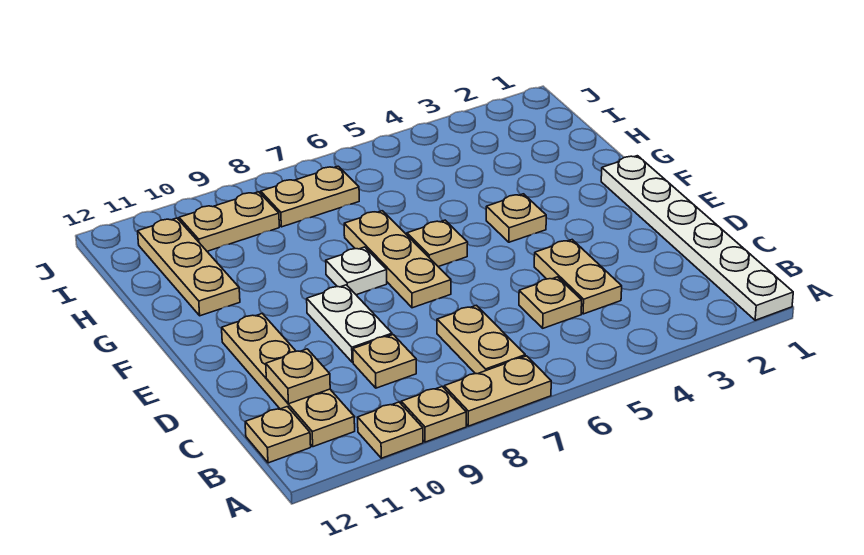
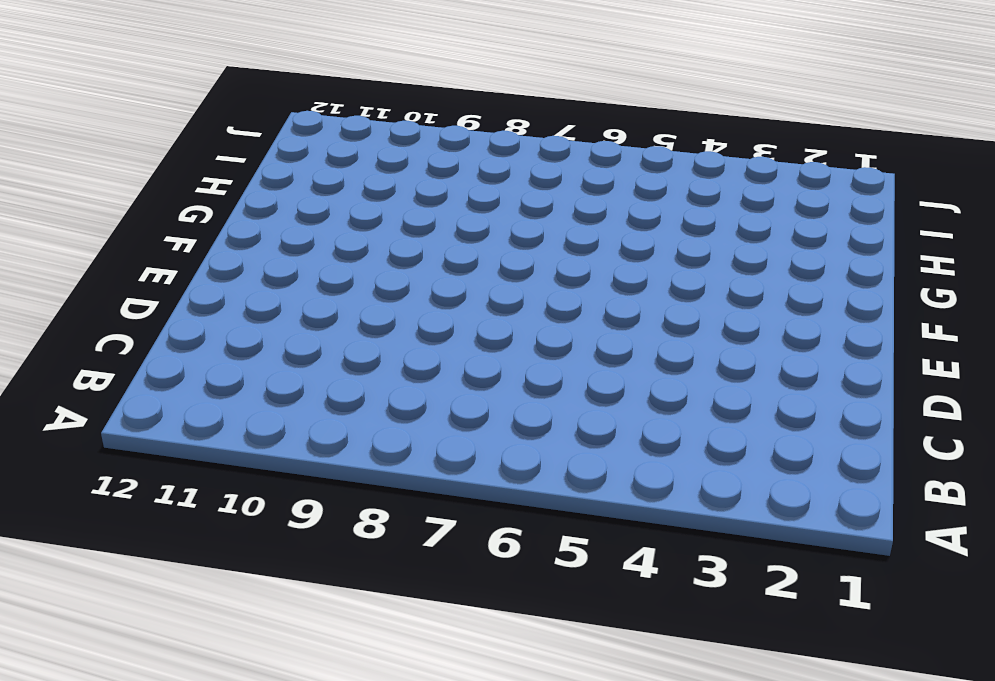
none -> white plate A1:F1 level 1
none -> tan plate A7:A8 level 1
none -> tan plate A9 level 1

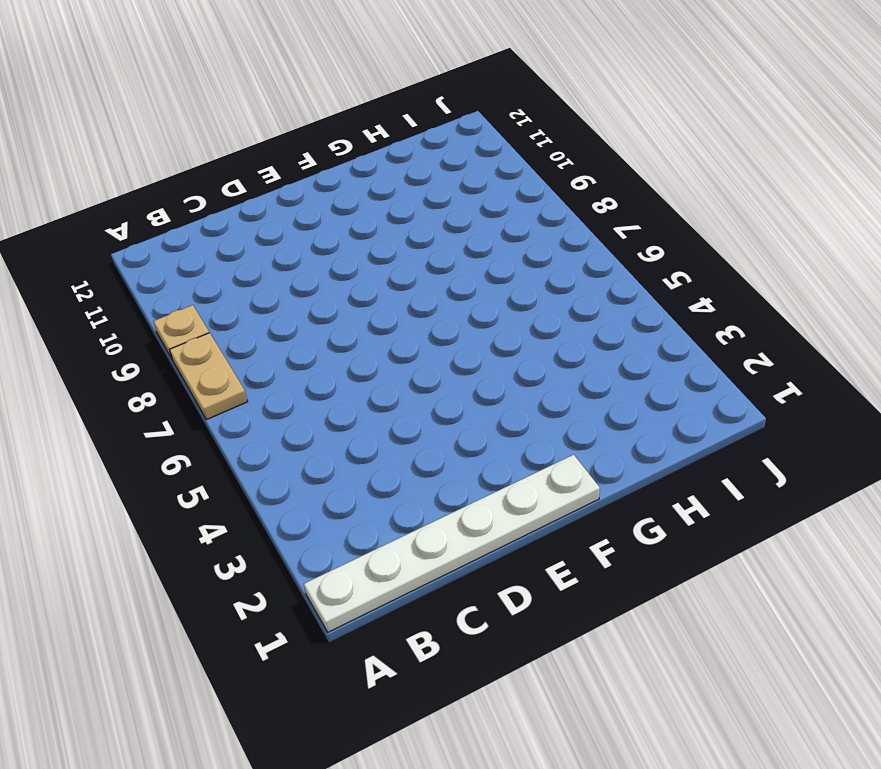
none -> tan plate A10 level 1
none -> tan plate B7:C7 level 1
none -> tan plate B11:E11 level 1

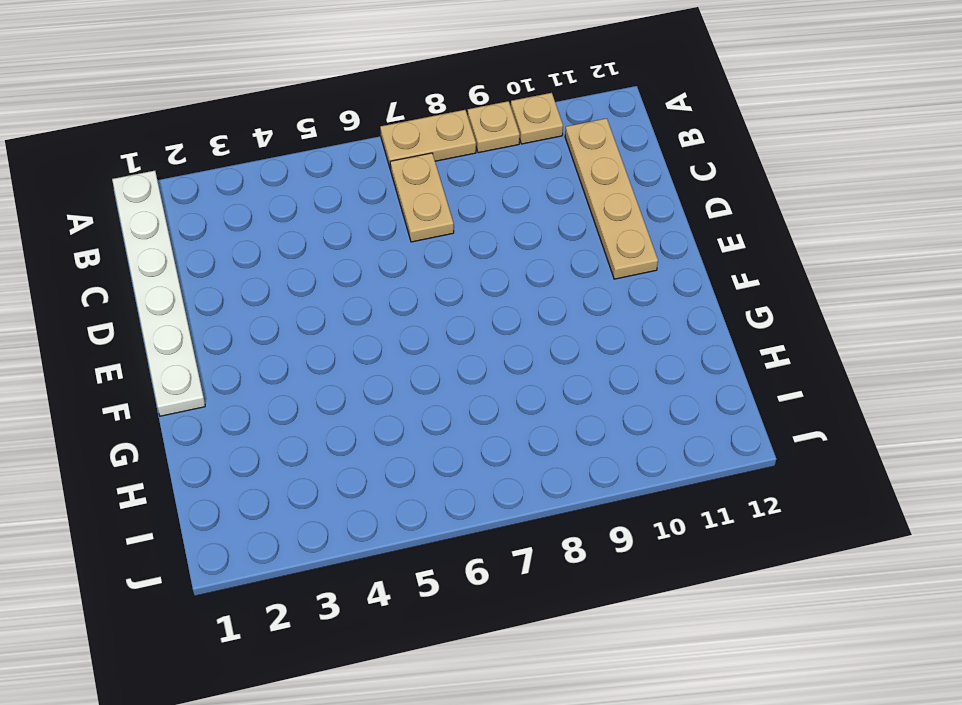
none -> tan plate B12 level 1
none -> tan plate C4:D4 level 1
none -> tan plate C5 level 1

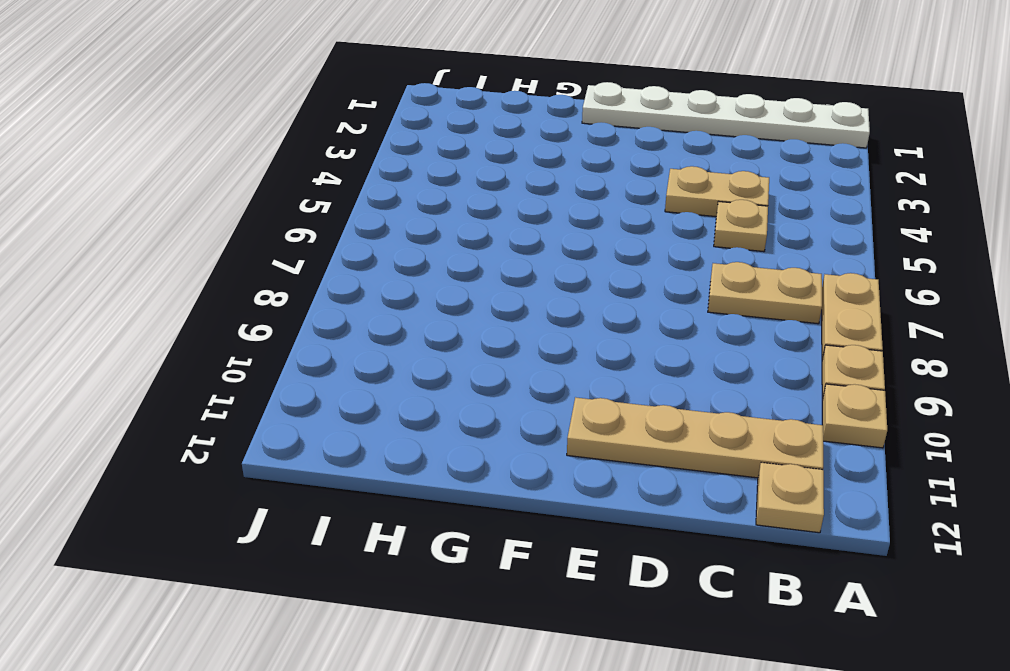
none -> tan plate C9 level 1
none -> white plate D9:E9 level 1
none -> tan plate E7:G7 level 1

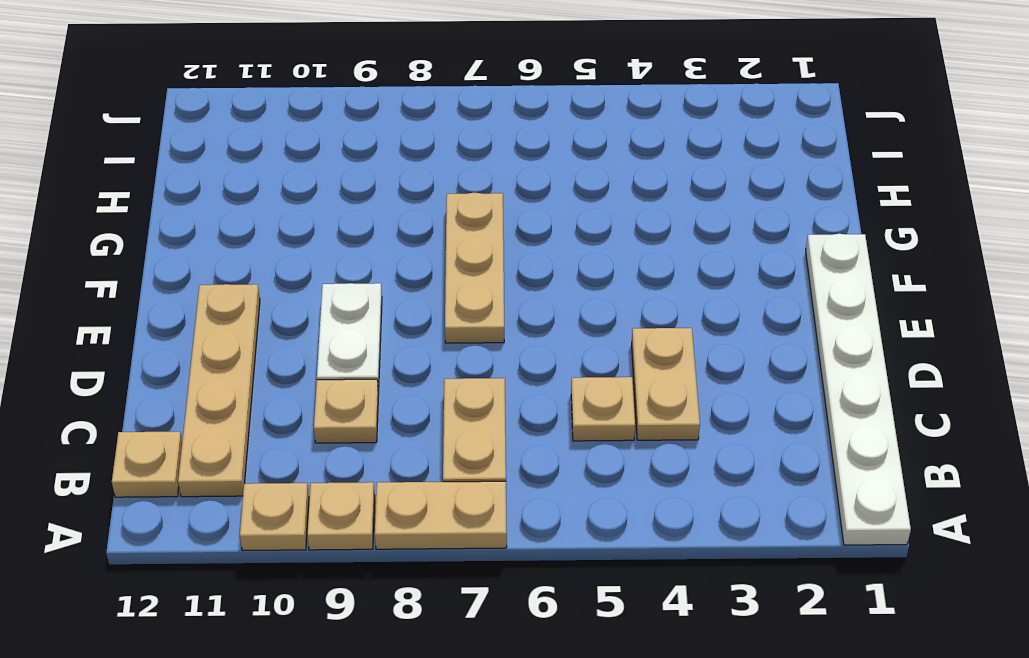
none -> tan plate F4 level 1
none -> tan plate F6 level 1
none -> white plate F8 level 1

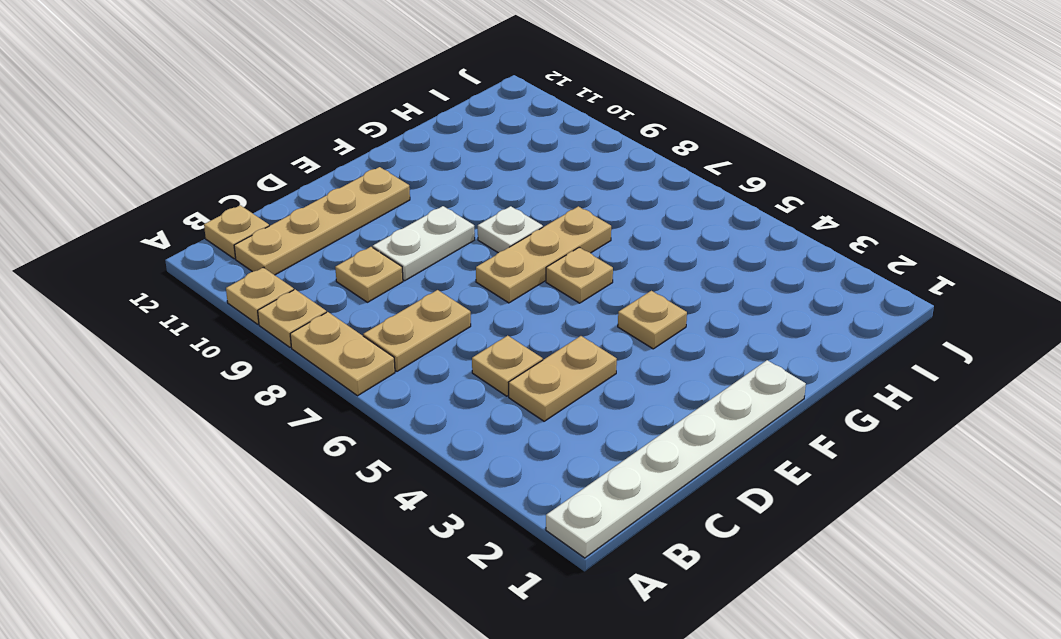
none -> tan plate G11:I11 level 1
none -> tan plate I7:I8 level 1
none -> tan plate I9:I10 level 1

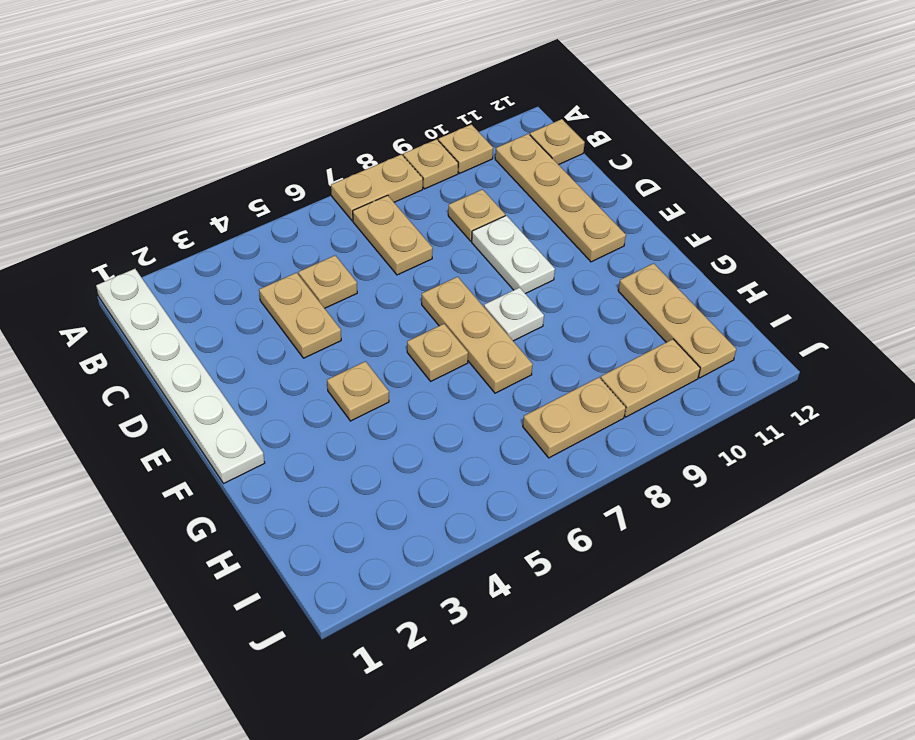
none -> tan plate C11 level 2

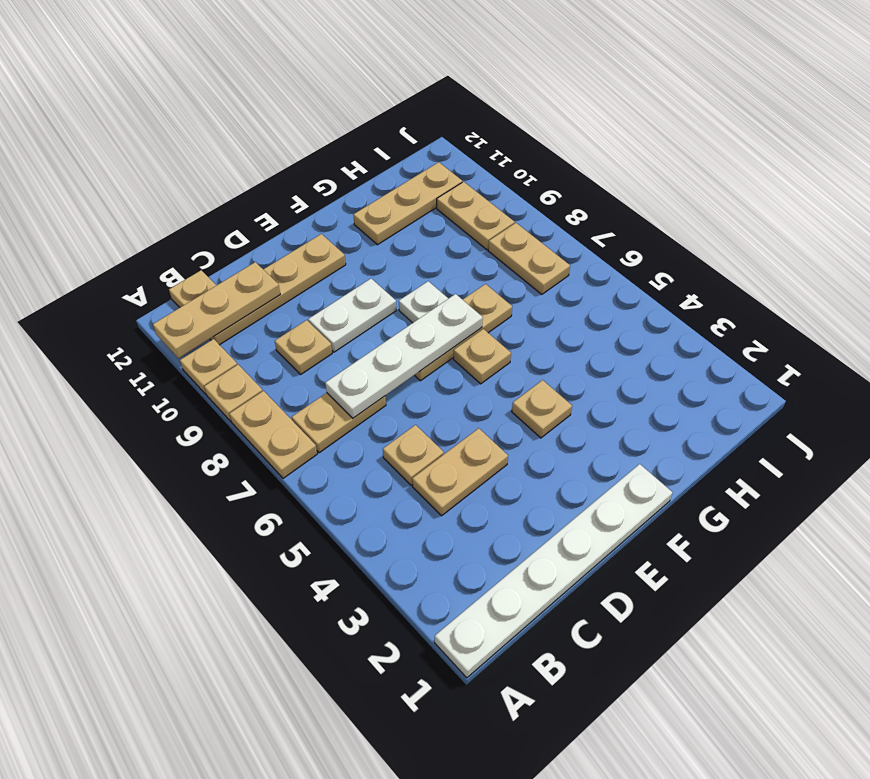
tan plate A11:C11 level 2 -> tan plate C11 level 2
white plate C7:F7 level 2 -> none

